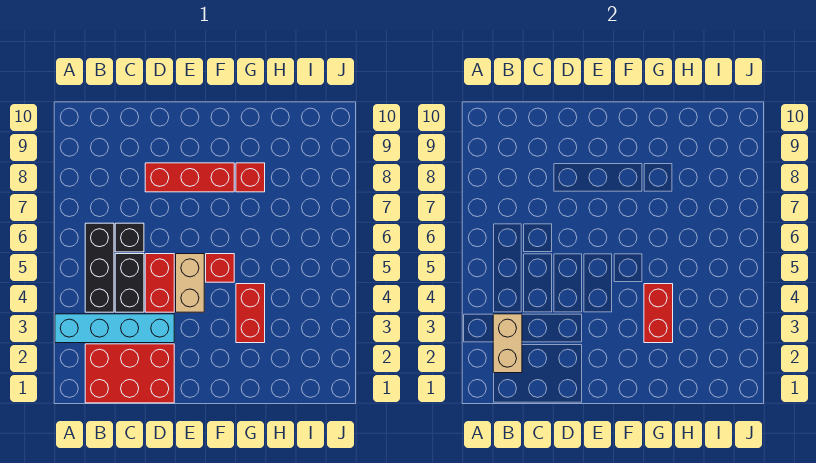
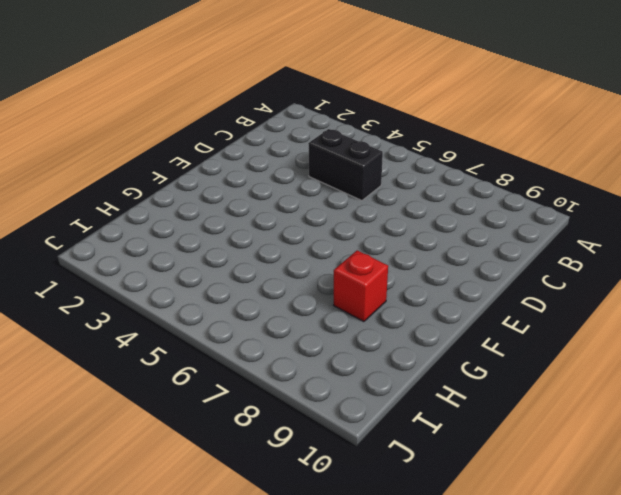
none -> cyan brick A3:D3 level 1
none -> red brick B1:D2 level 1
none -> black brick B4:B6 level 1

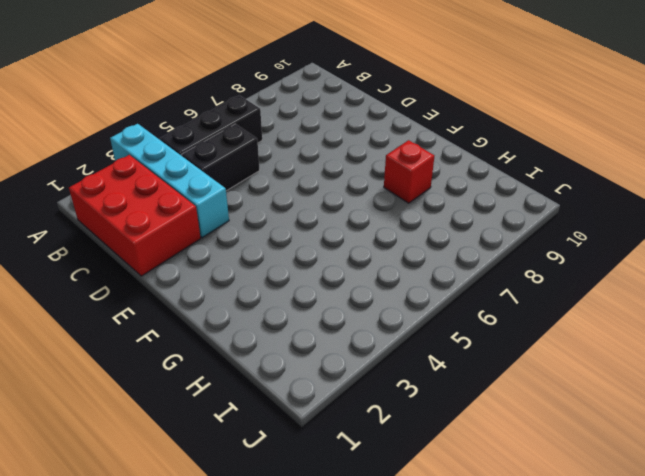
none -> black brick C6 level 1
none -> red brick D4:D5 level 1
none -> red brick D8:F8 level 1

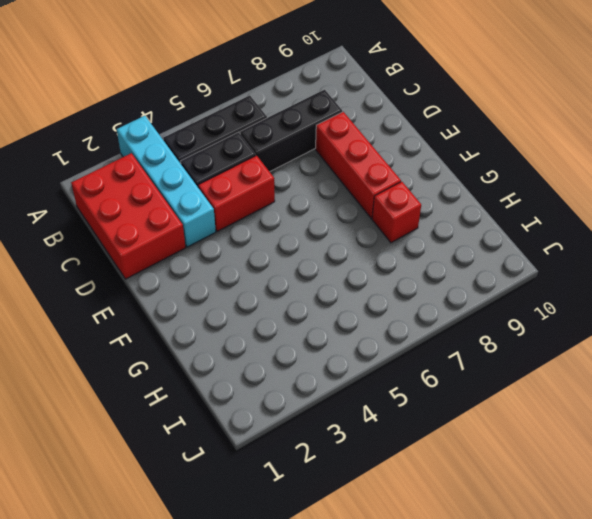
black brick C6:C8 level 1 -> black brick C6 level 1
none -> tan brick E4:E5 level 1
none -> red brick F5 level 1
none -> red brick G3:G4 level 1

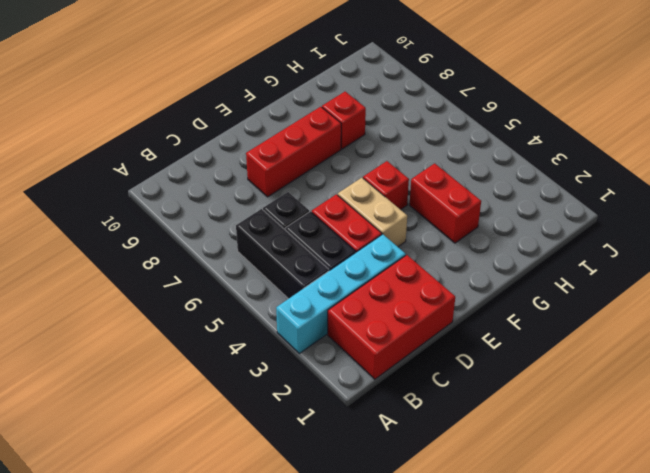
none -> tan brick B2:B3 level 2
none -> red brick G3:G4 level 2

